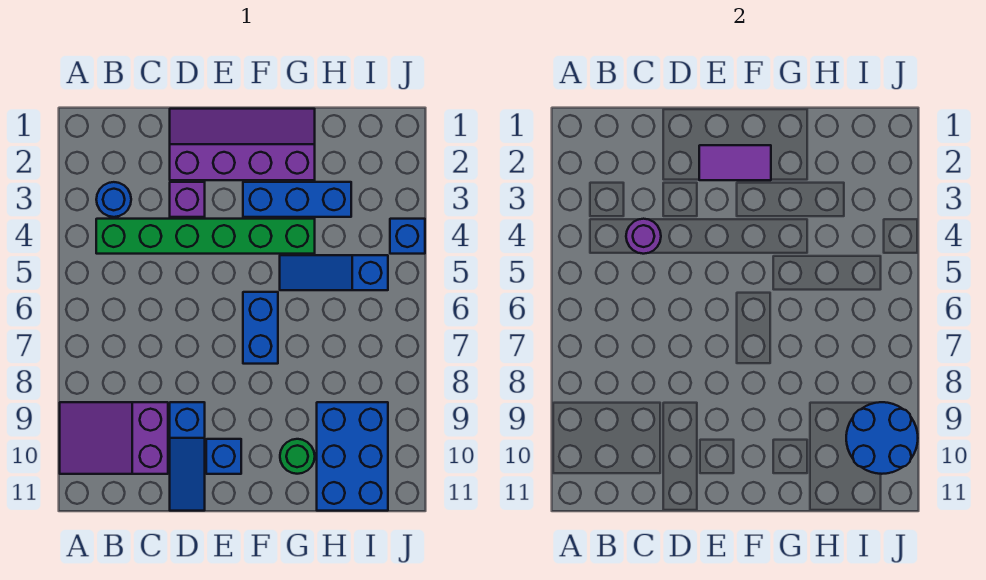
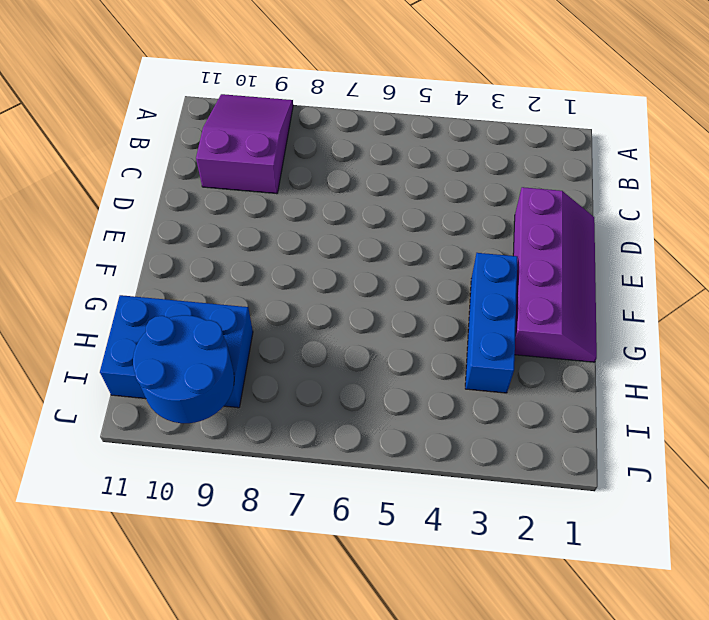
none -> blue round brick B3 level 1
none -> green brick B4:G4 level 1
none -> purple brick D3 level 1

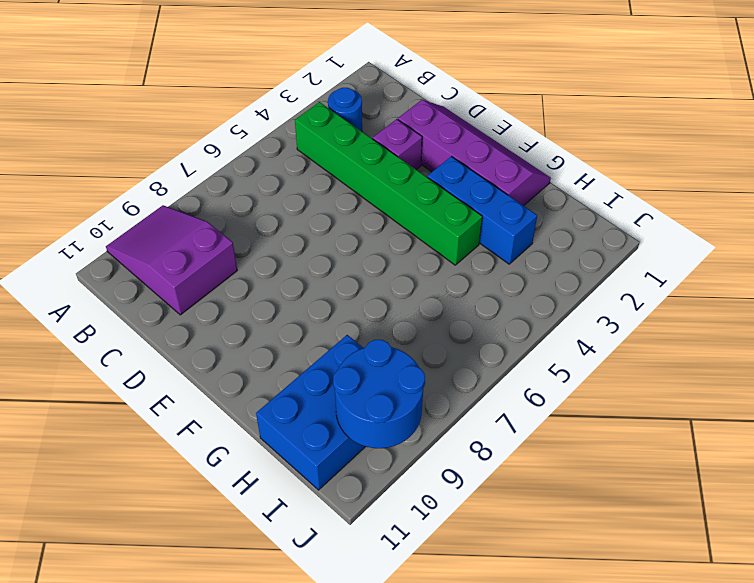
none -> blue slope D9:D11 level 1 top 9
none -> blue brick E10 level 1
none -> blue brick F6:F7 level 1

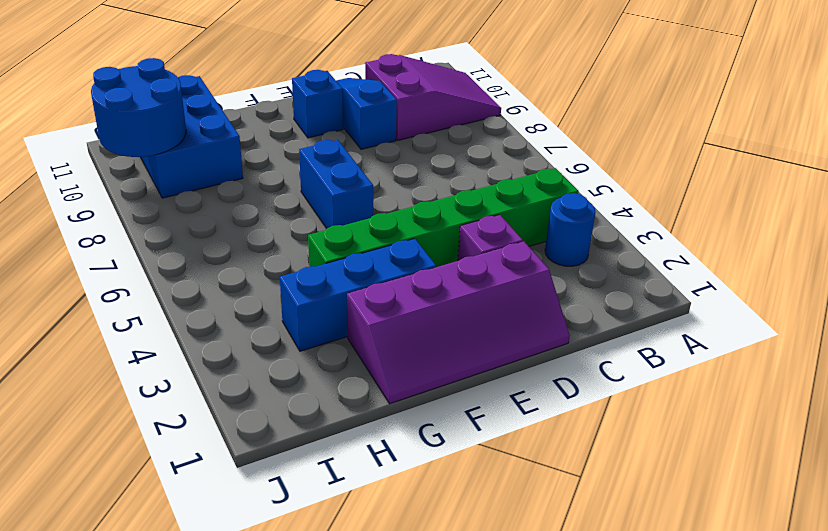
none -> blue slope G5:I5 level 1 top I
none -> green round brick G10 level 1
none -> blue brick J4 level 1

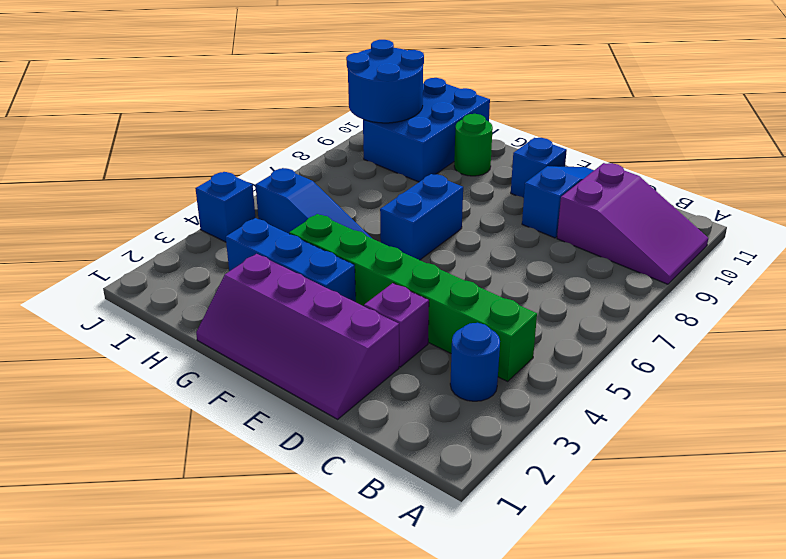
none -> purple round brick C4 level 2
none -> purple tile E2:F2 level 2

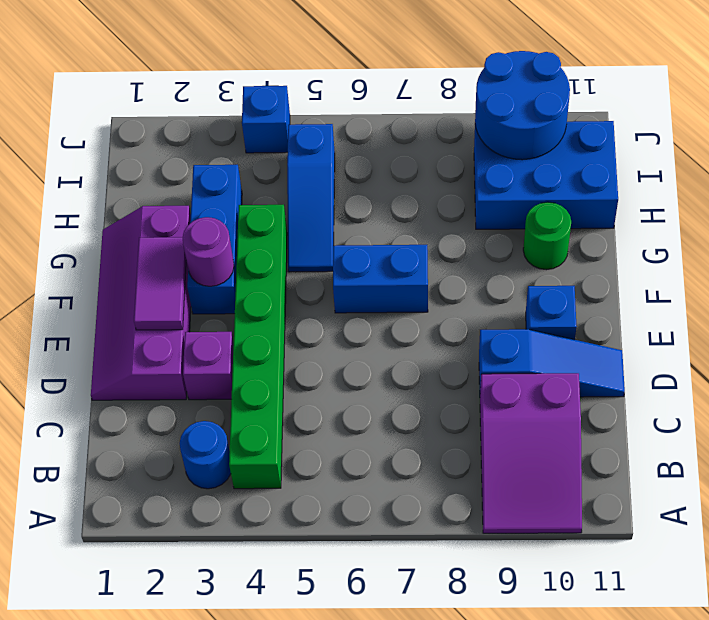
purple round brick F3 level 2 -> purple round brick C4 level 2

